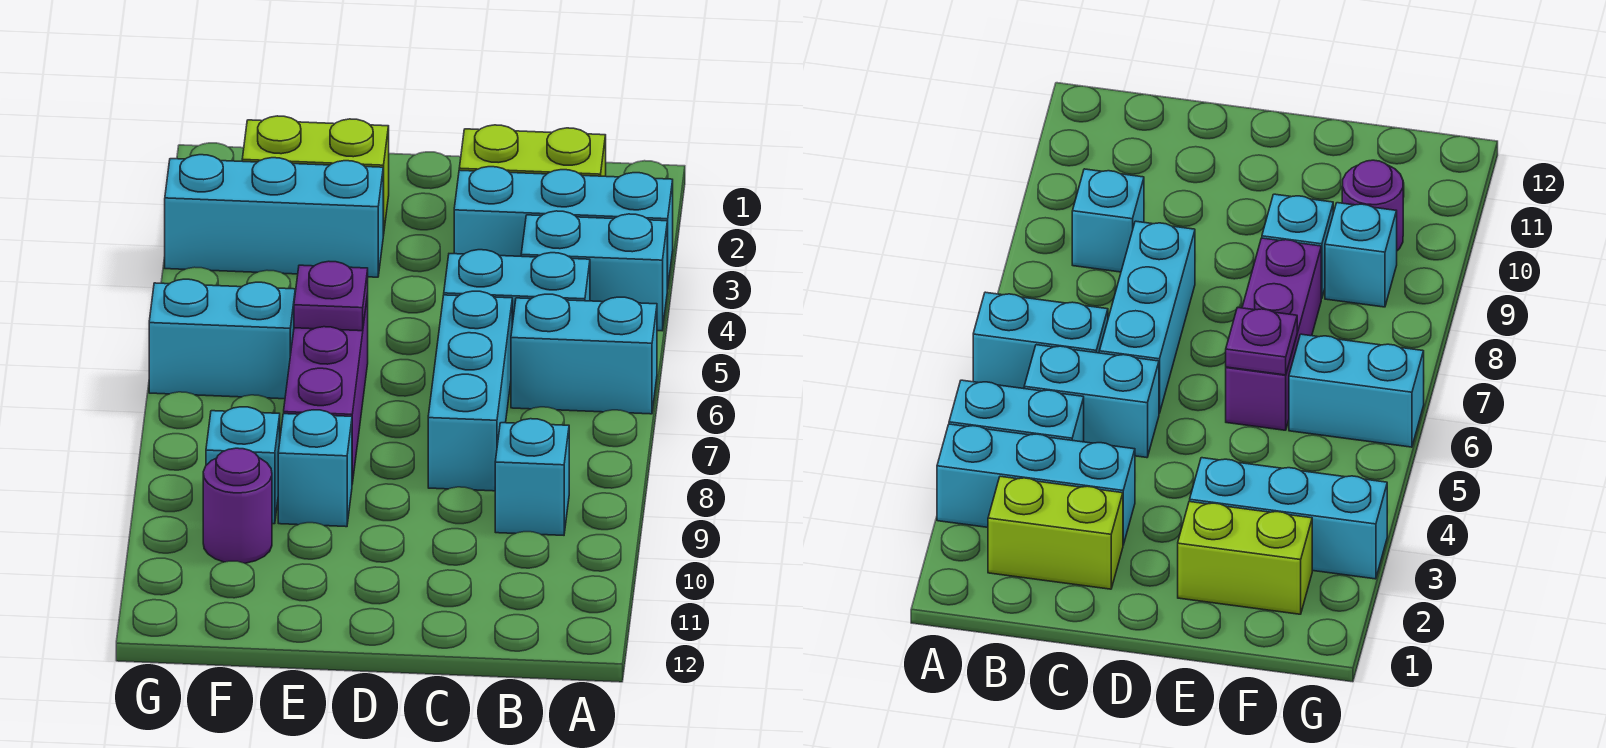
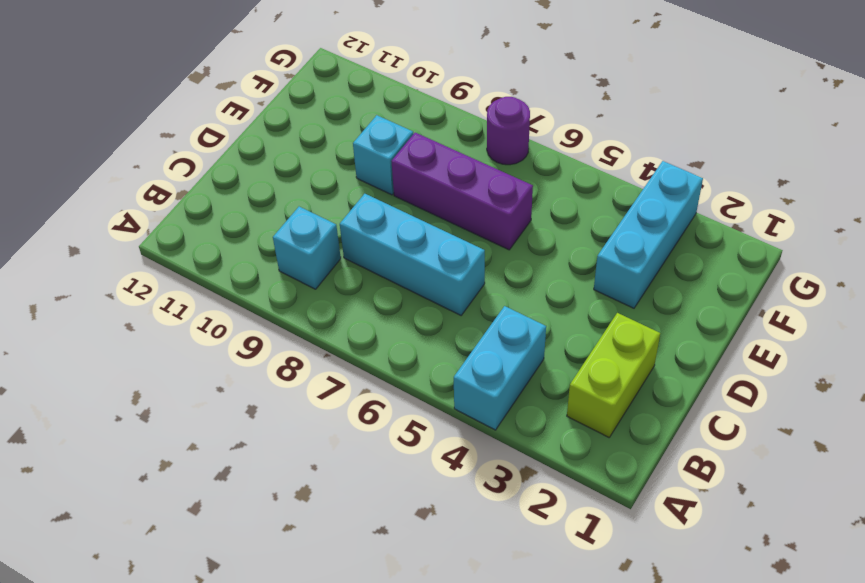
purple round brick G7 level 1 -> purple round brick F10 level 1
none -> cyan brick A3:C3 level 1
none -> cyan brick A6:B6 level 1
none -> cyan brick B5:C5 level 1

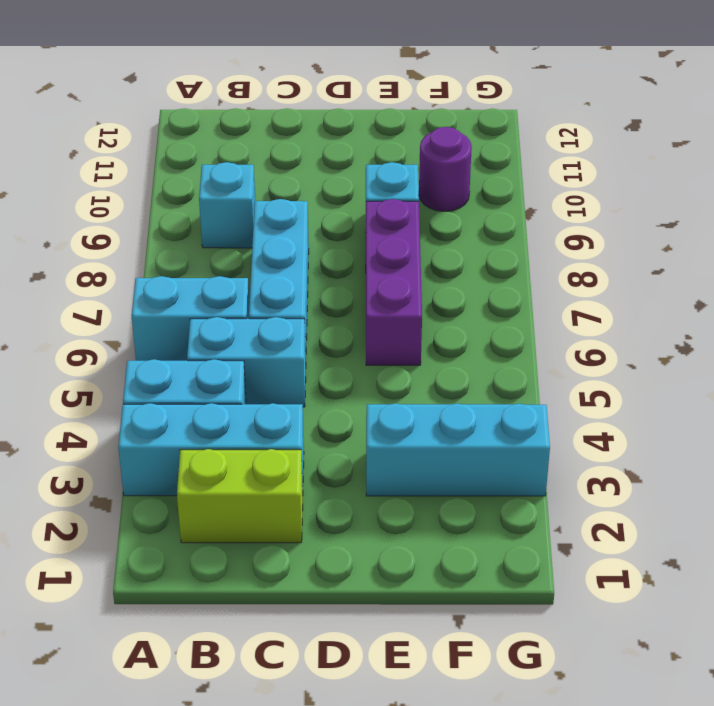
none -> lime brick E2:F2 level 1
none -> cyan brick F6:G6 level 1
none -> cyan brick F9 level 1

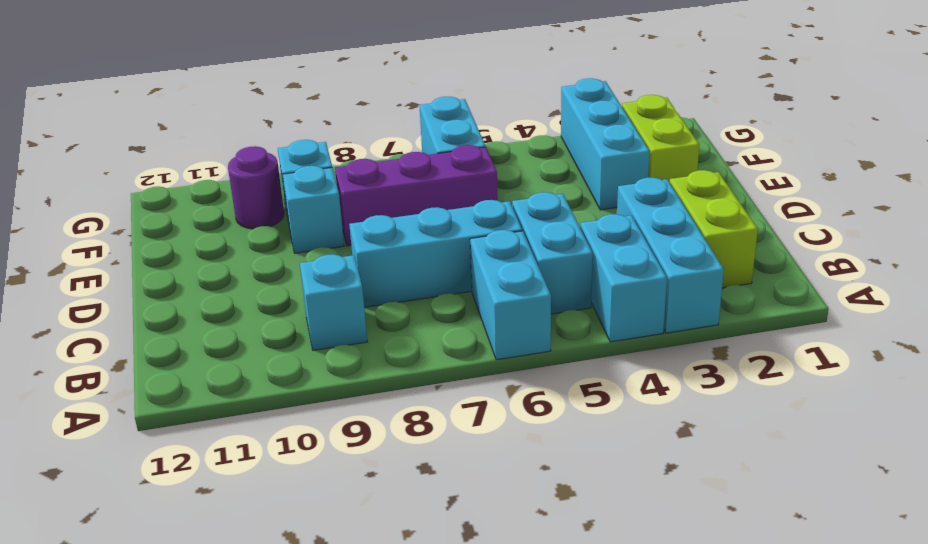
none -> purple plate E6 level 2

